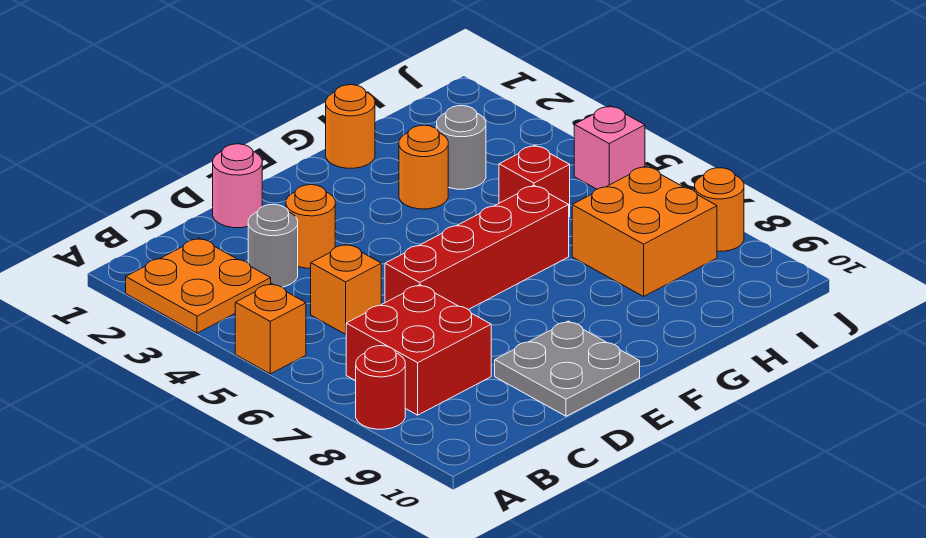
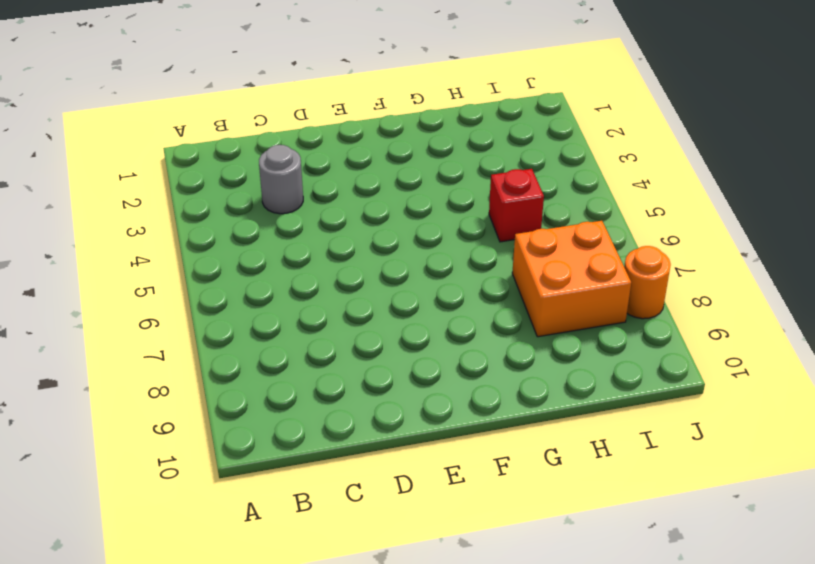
none -> orange plate A2:B3 level 1
none -> orange brick A5 level 1
none -> red round brick A8 level 1

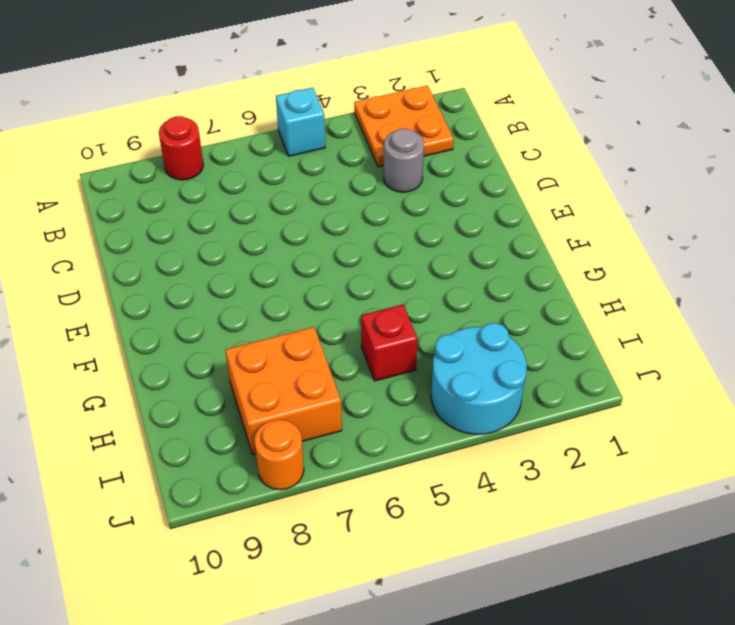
cyan brick A5 level 1 -> orange brick A5 level 1
cyan round brick I3:J4 level 1 -> none
none -> red brick B7:C8 level 1
none -> orange brick C5 level 1
none -> pink round brick D1 level 1

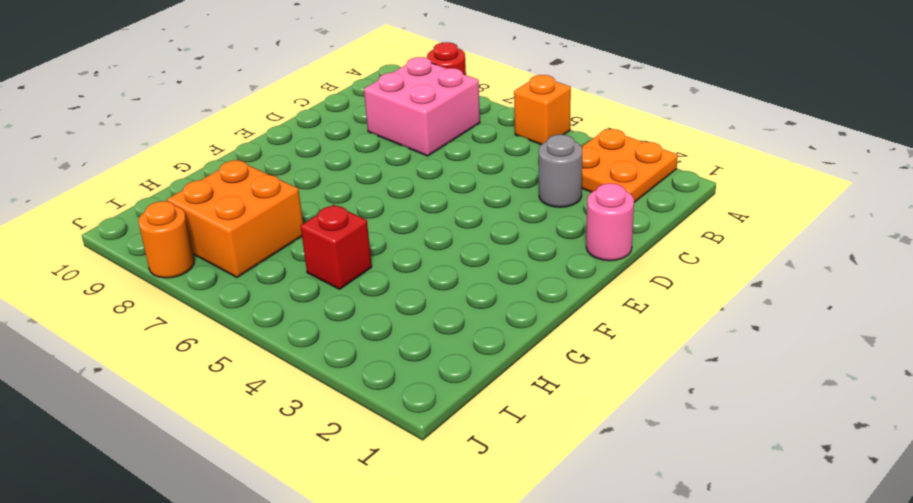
pink brick B7:C8 level 1 -> red brick B7:C8 level 1
none -> orange brick C5 level 1
none -> orange round brick D3 level 1
none -> red brick D6:G6 level 1

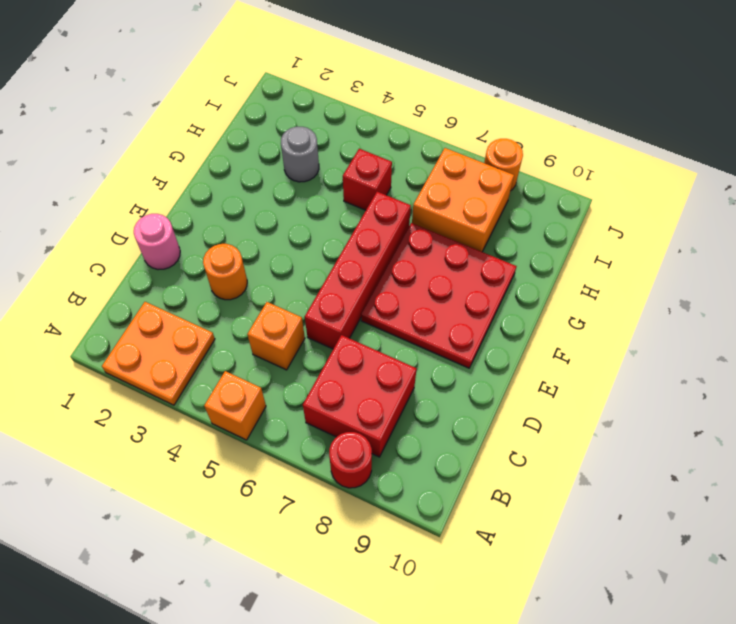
red plate E7:G9 level 1 -> grey plate D9:E10 level 1
none -> grey round brick C3 level 1
none -> orange round brick G1 level 1
none -> orange round brick G3 level 1

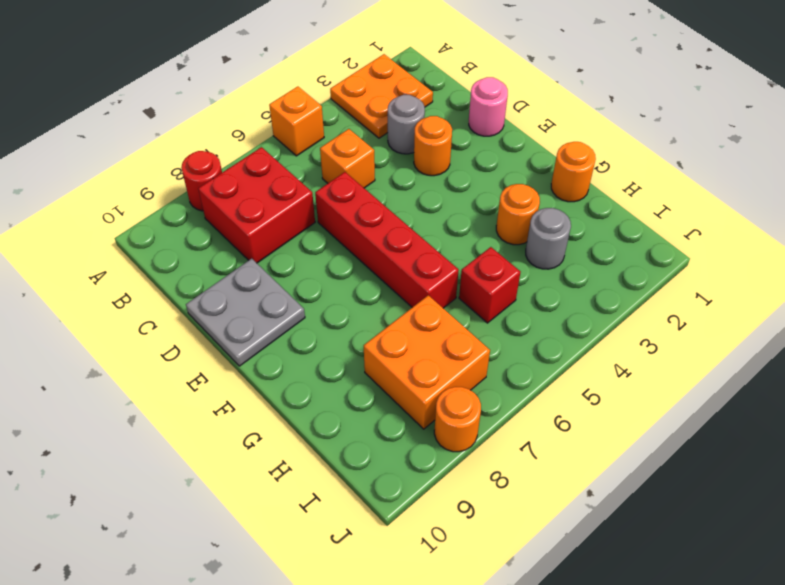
none -> pink brick J5 level 1

